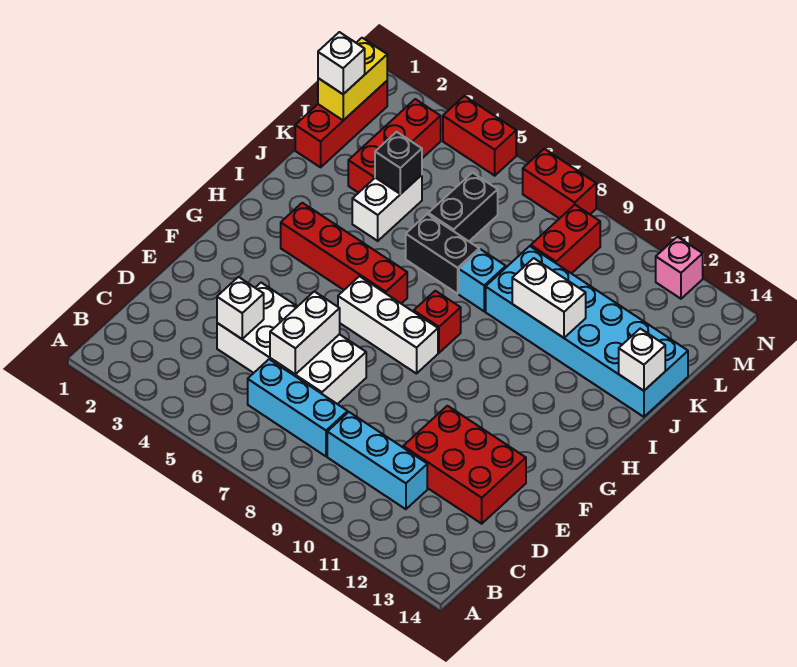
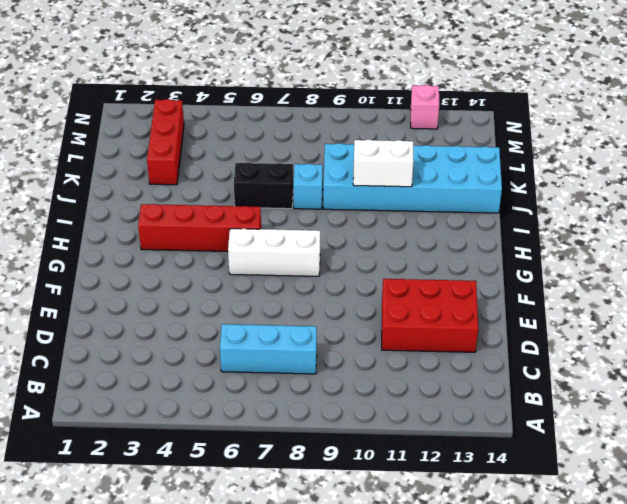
none -> cyan brick C9:C11 level 1
none -> white brick D4:E7 level 1
none -> red brick H8 level 1

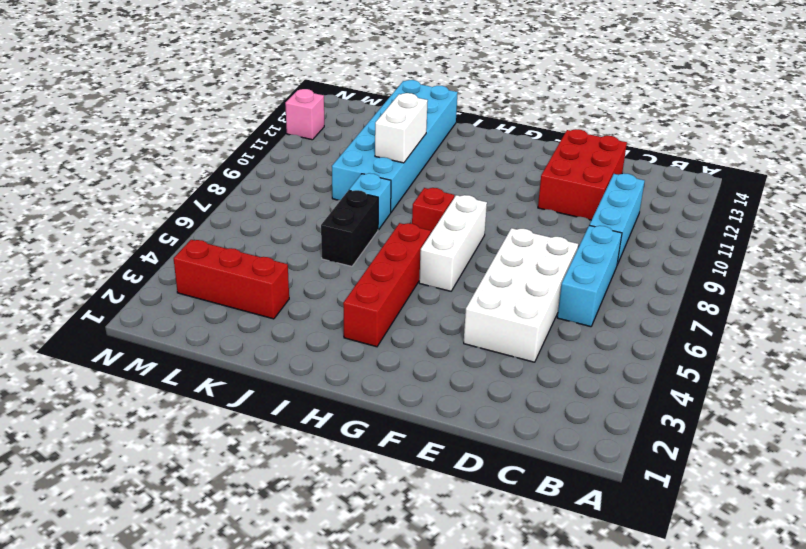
none -> white brick J4:K4 level 1
none -> red brick K1:M1 level 1
none -> black brick K6:L6 level 1

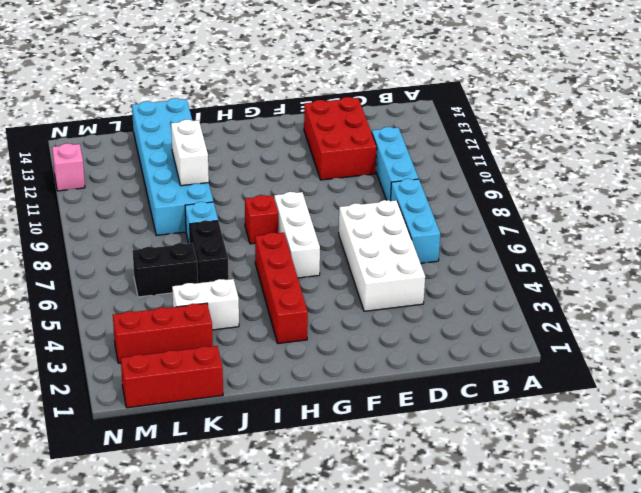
none -> red brick L9:M9 level 1
none -> red brick N4:N5 level 1
none -> red brick N7:N8 level 1

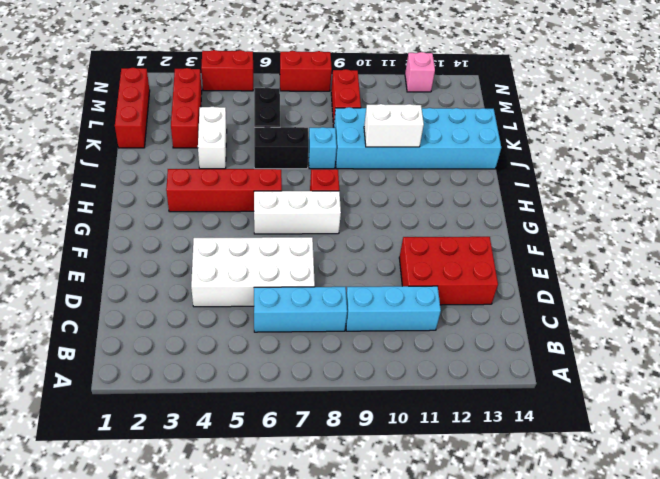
none -> white brick D4 level 2
none -> white brick D6:E6 level 2
none -> white brick J14 level 2

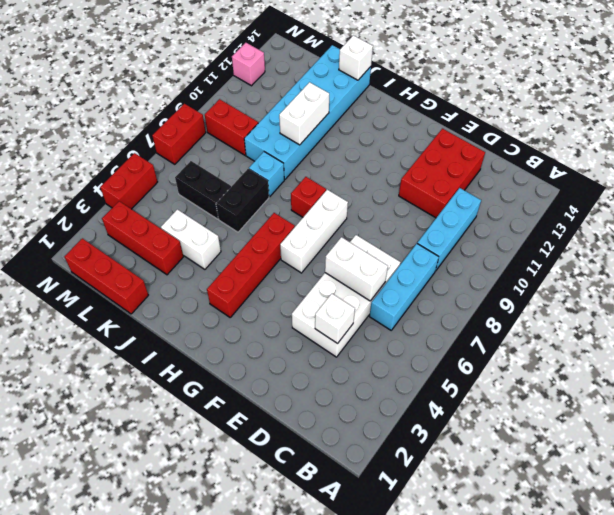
none -> black brick K4 level 2
none -> yellow brick L1:M1 level 2
none -> white brick L1 level 3

